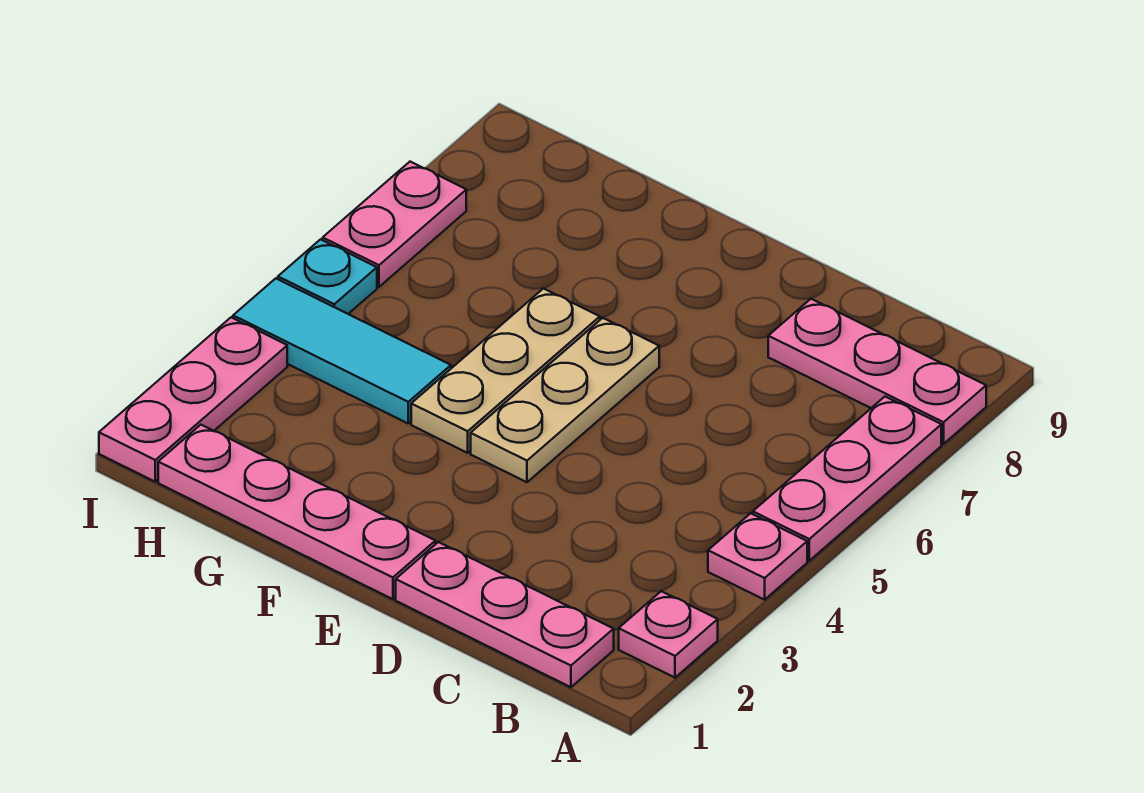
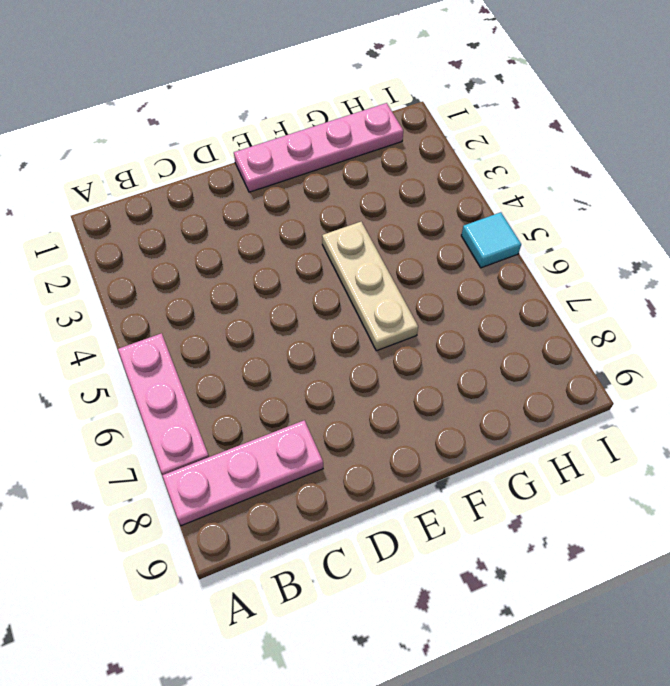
cyan tile I5 level 1 -> cyan plate I5 level 1
none -> pink plate A2 level 1
none -> pink plate A4 level 1
none -> pink plate B1:D1 level 1

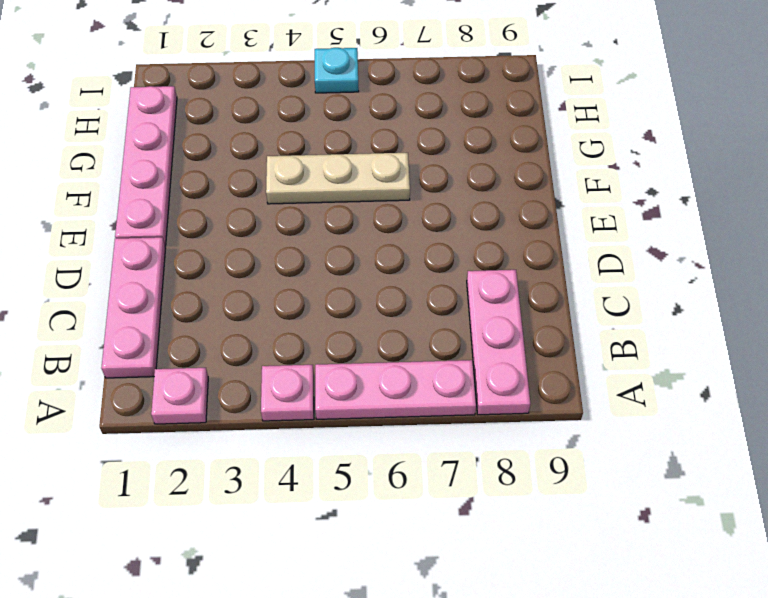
none -> tan plate E4:E6 level 1
none -> cyan tile G4:I4 level 1
none -> pink plate I1:I3 level 1

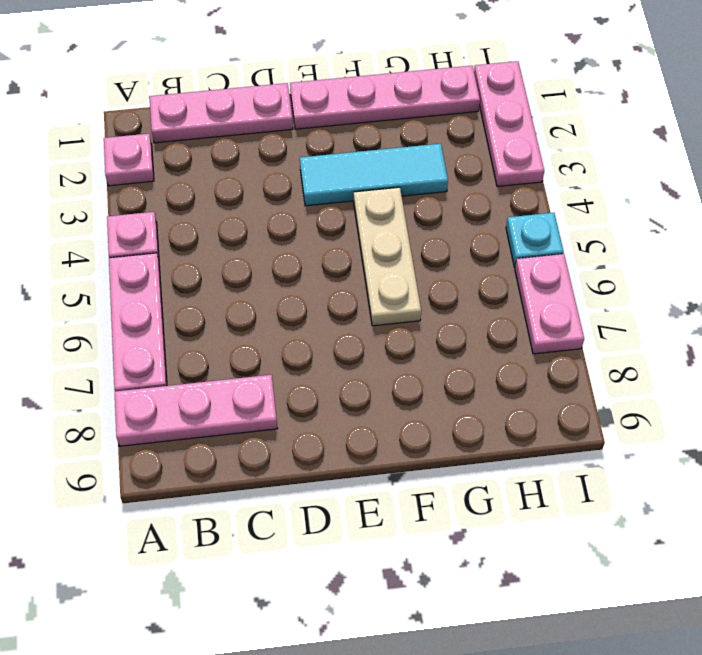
cyan tile E3:G3 level 1 -> cyan tile G4:I4 level 1
none -> tan plate E4:E6 level 1

